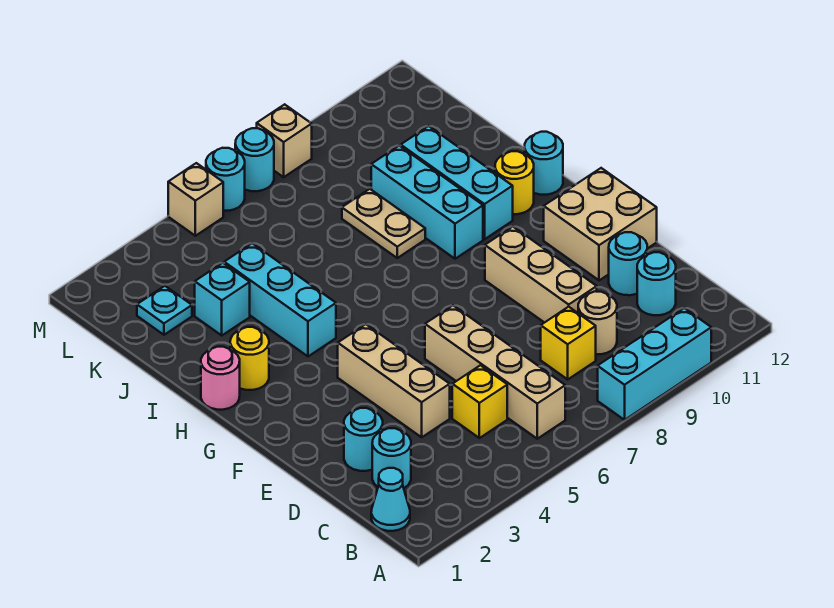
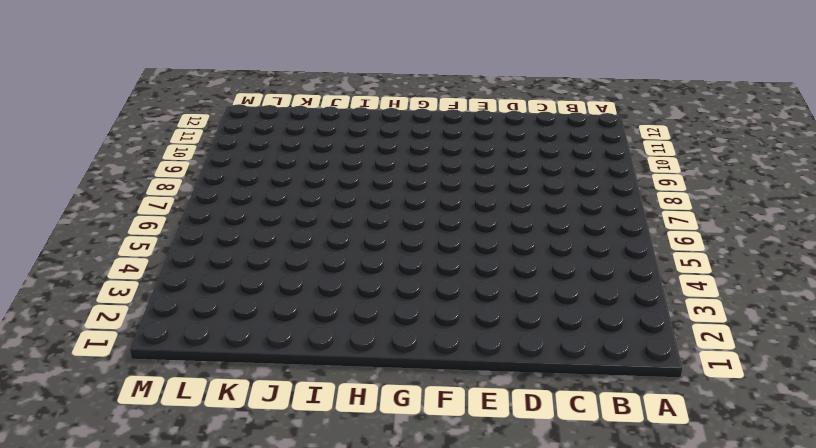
none -> cyan brick A8:A10 level 1
none -> cyan cone B1 level 1
none -> tan brick B6:E6 level 1

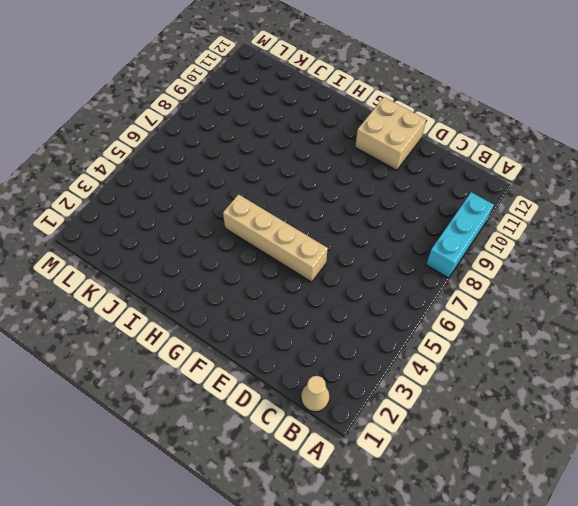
tan cone B1 level 1 -> cyan cone B1 level 1
tan brick E5:H5 level 1 -> tan brick B6:E6 level 1
none -> cyan round brick C2 level 1
none -> yellow brick C5 level 1
none -> yellow brick C8 level 1

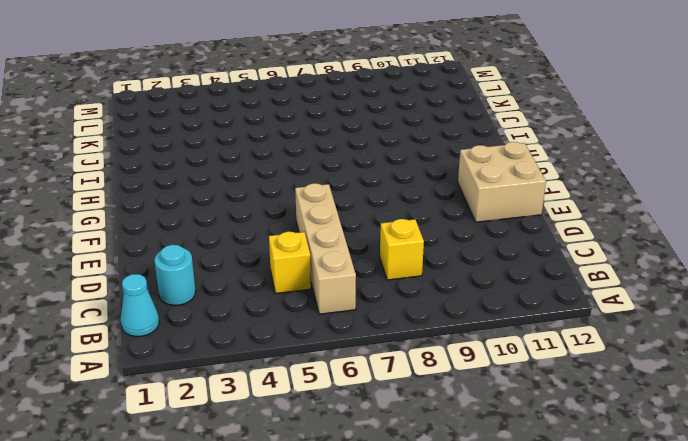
none -> cyan brick A8:A10 level 1
none -> tan round brick C9 level 1
none -> cyan round brick C11 level 1

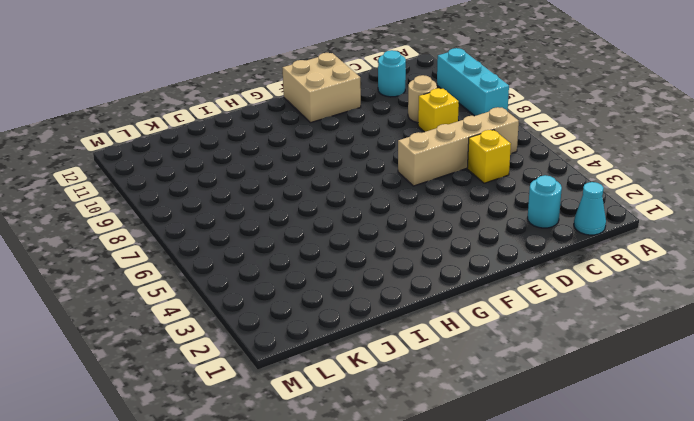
none -> cyan round brick D2 level 1
none -> tan brick D4:F4 level 1
none -> tan brick D9:F9 level 1

